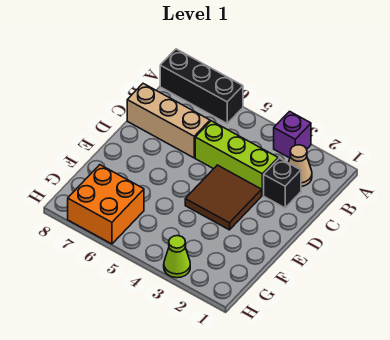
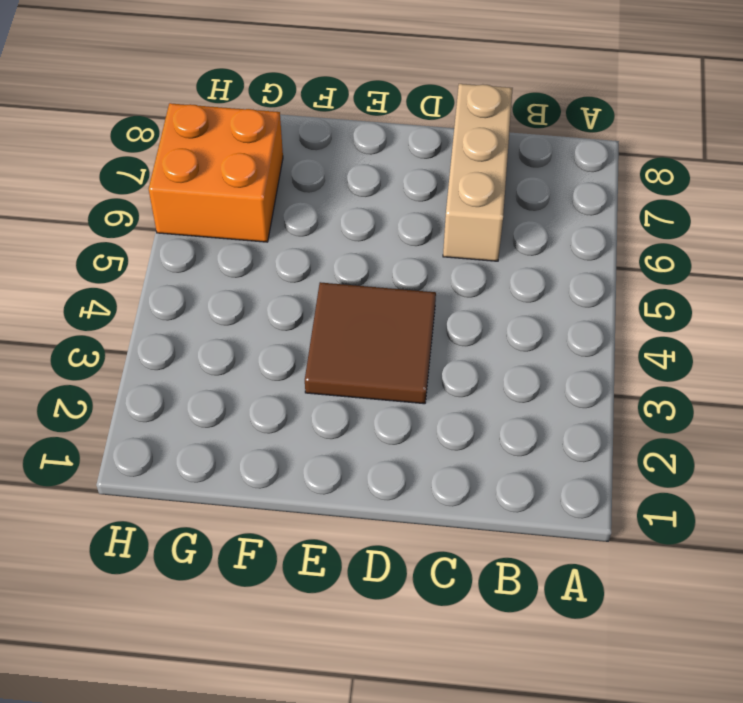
none -> purple brick A3 level 1
none -> black brick A6:A8 level 1

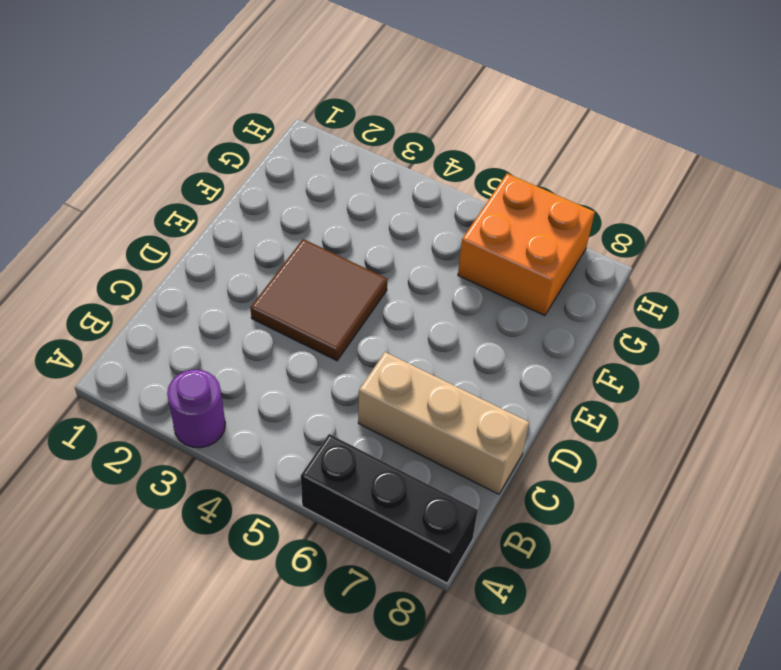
purple round brick A3 level 1 -> purple brick A3 level 1
none -> tan cone B2 level 1
none -> black brick C2 level 1

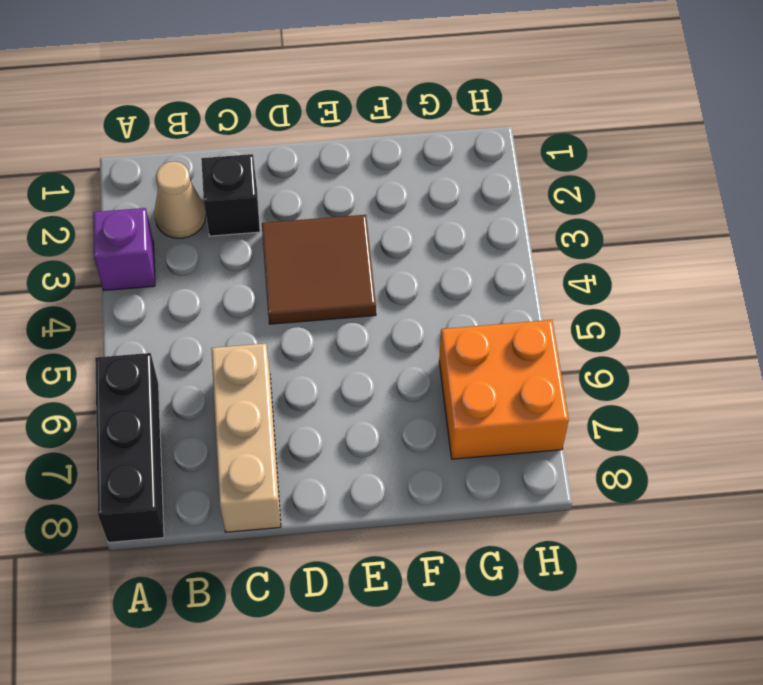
none -> lime brick C3:C5 level 1
none -> lime cone H3 level 1

